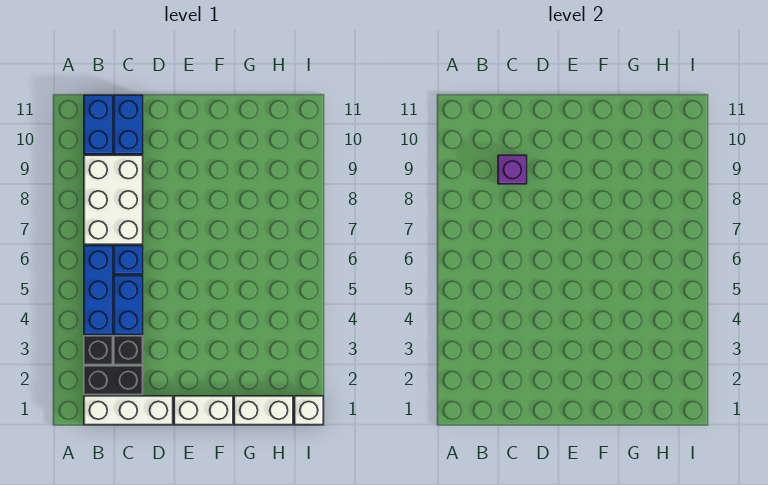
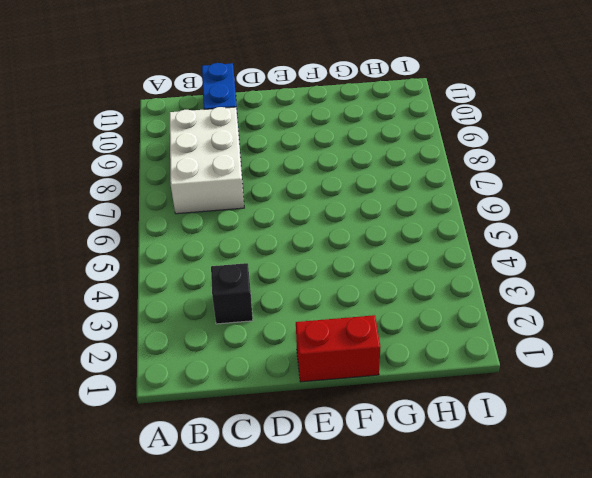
red brick E1:F1 level 1 -> white brick E1:F1 level 1
none -> white brick B1:D1 level 1
none -> black brick B2:C2 level 1
none -> black brick B3 level 1

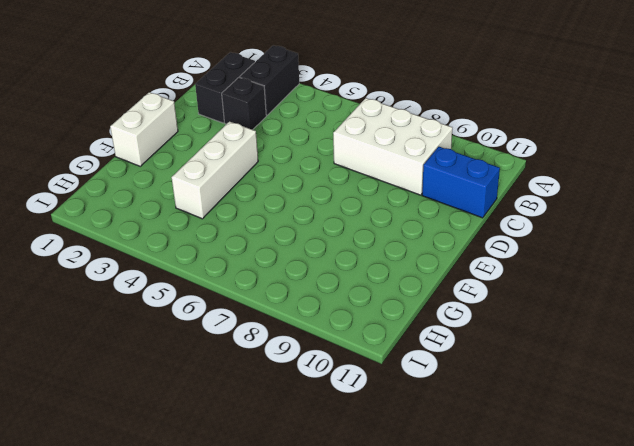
black brick A3:B3 level 1 -> black brick B3 level 1
white brick E4:G4 level 1 -> white brick B1:D1 level 1
none -> blue brick B4:B6 level 1
none -> blue brick B10:B11 level 1
none -> blue brick C4:C5 level 1

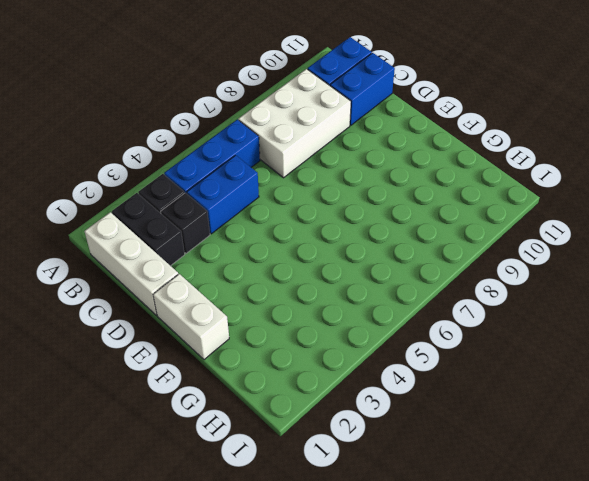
none -> blue brick C6 level 1
none -> white brick G1:H1 level 1
none -> white brick I1 level 1

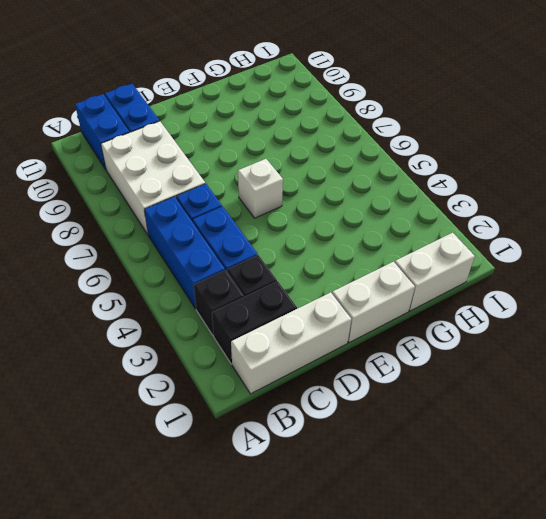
white brick E6 level 1 -> white brick I1 level 1
none -> purple brick C9 level 2

